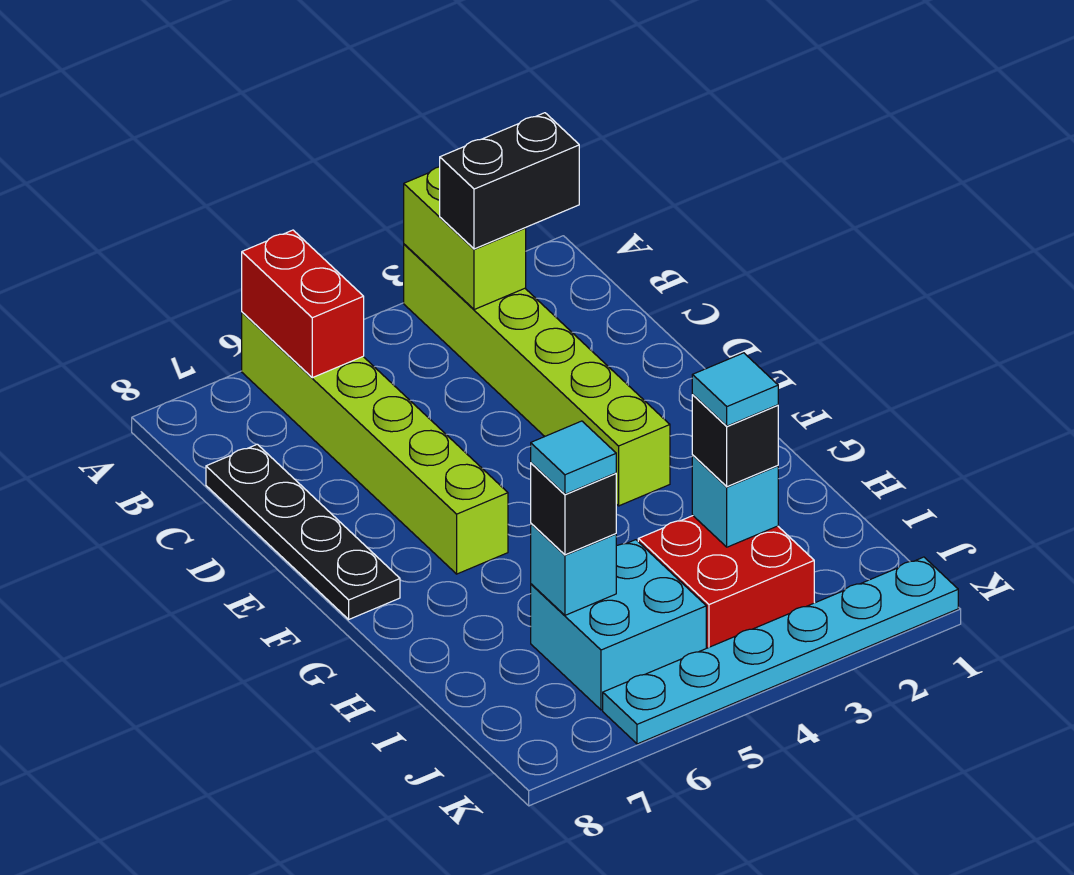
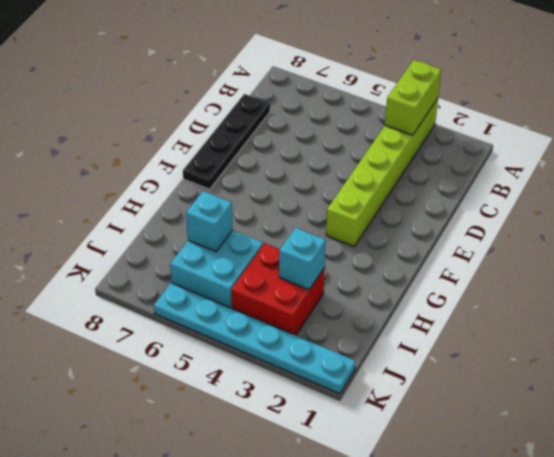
none -> lime brick A6:F6 level 1
none -> red brick A6:B6 level 2
none -> black brick B2:B3 level 3

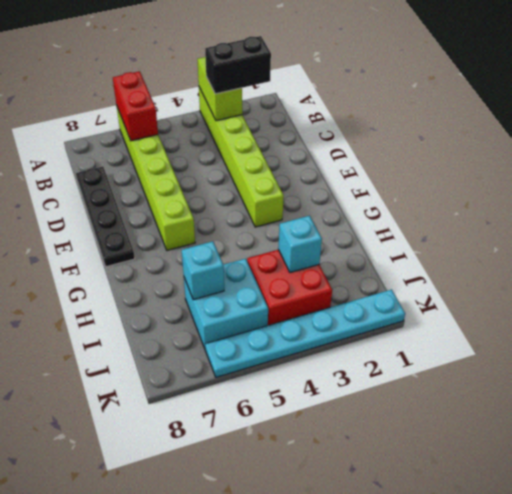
none -> black brick I3 level 3
none -> black brick I6 level 3
none -> cyan tile I3 level 4

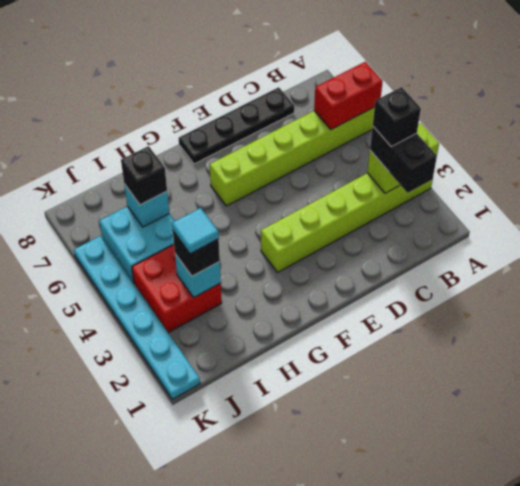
black brick B3 level 4 -> none
none -> cyan tile I6 level 4

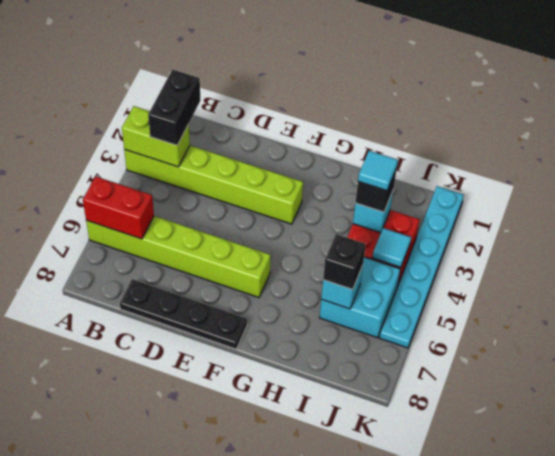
cyan tile J4 level 2 -> cyan tile I6 level 4

